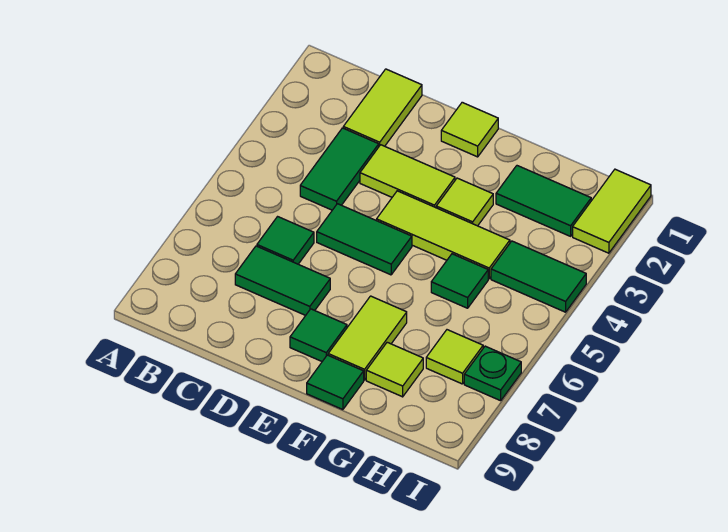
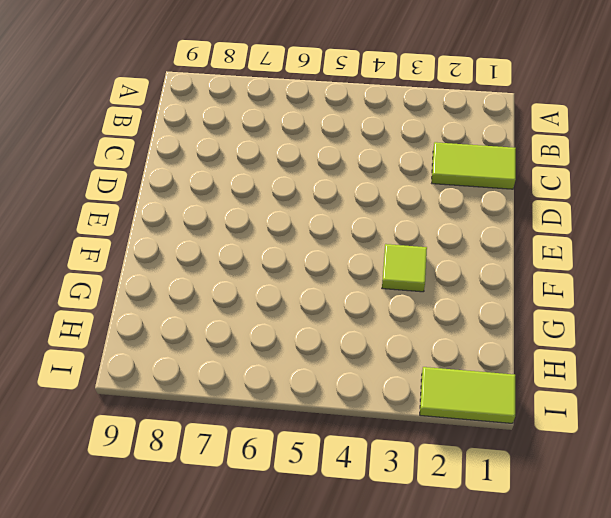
none -> green tile C3:C4 level 1
none -> green tile C6 level 1
none -> green tile C7:D7 level 1

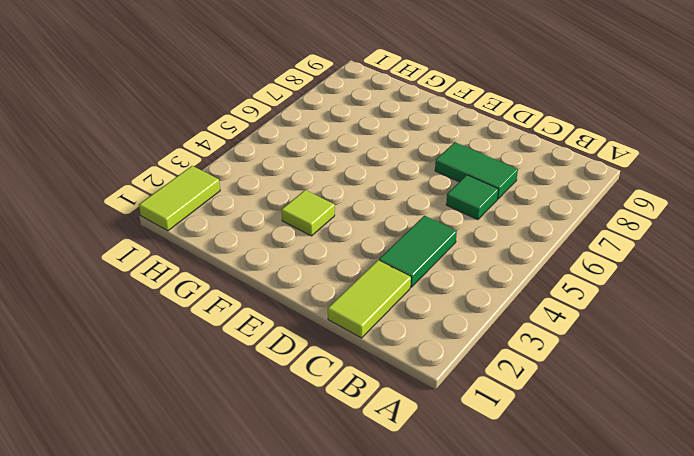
none -> lime tile D3:E3 level 1
none -> green tile D5:E5 level 1
none -> lime tile E1 level 1

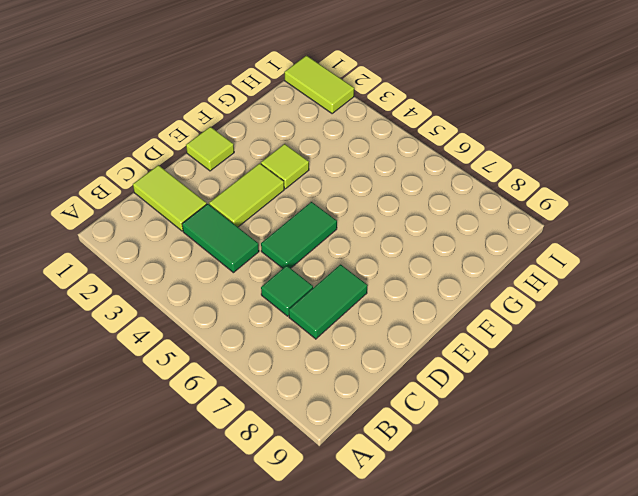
none -> lime tile E4:G4 level 1
none -> green tile E8 level 1
none -> lime tile F7:F8 level 1

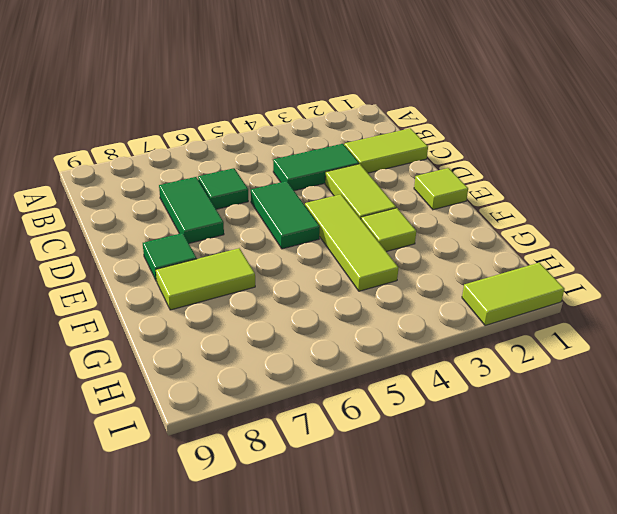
none -> green tile F9 level 1
none -> green tile G2:H2 level 1
none -> green tile G5 level 1

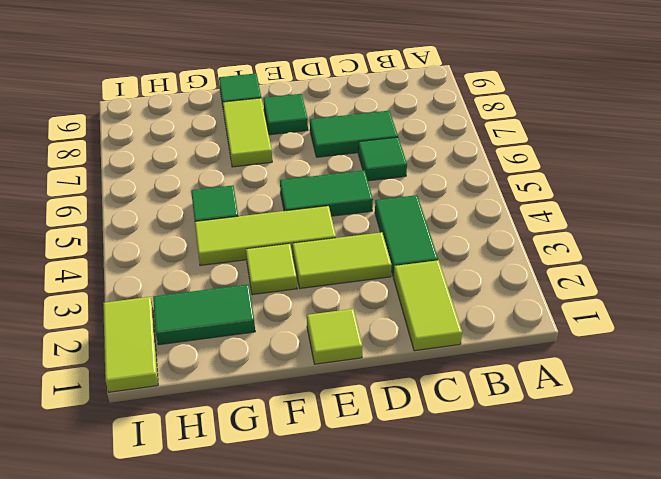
none -> lime tile G8 level 1
none -> green tile H4:I4 level 1
none -> lime tile H7 level 1

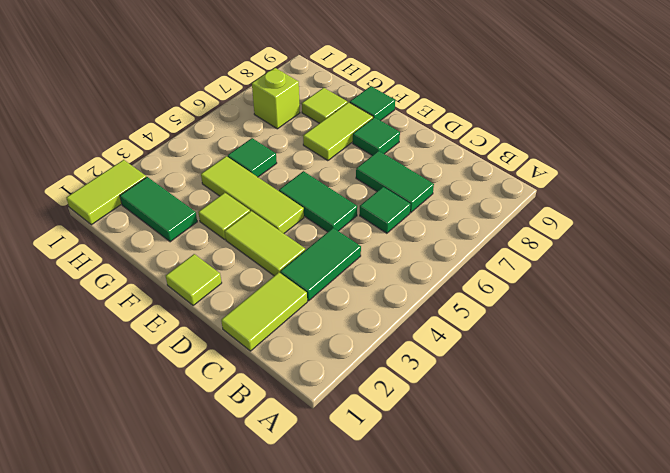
lime brick H7 level 1 -> lime tile H7 level 1
none -> green tile H4:I4 level 1
none -> green plate I7 level 1

